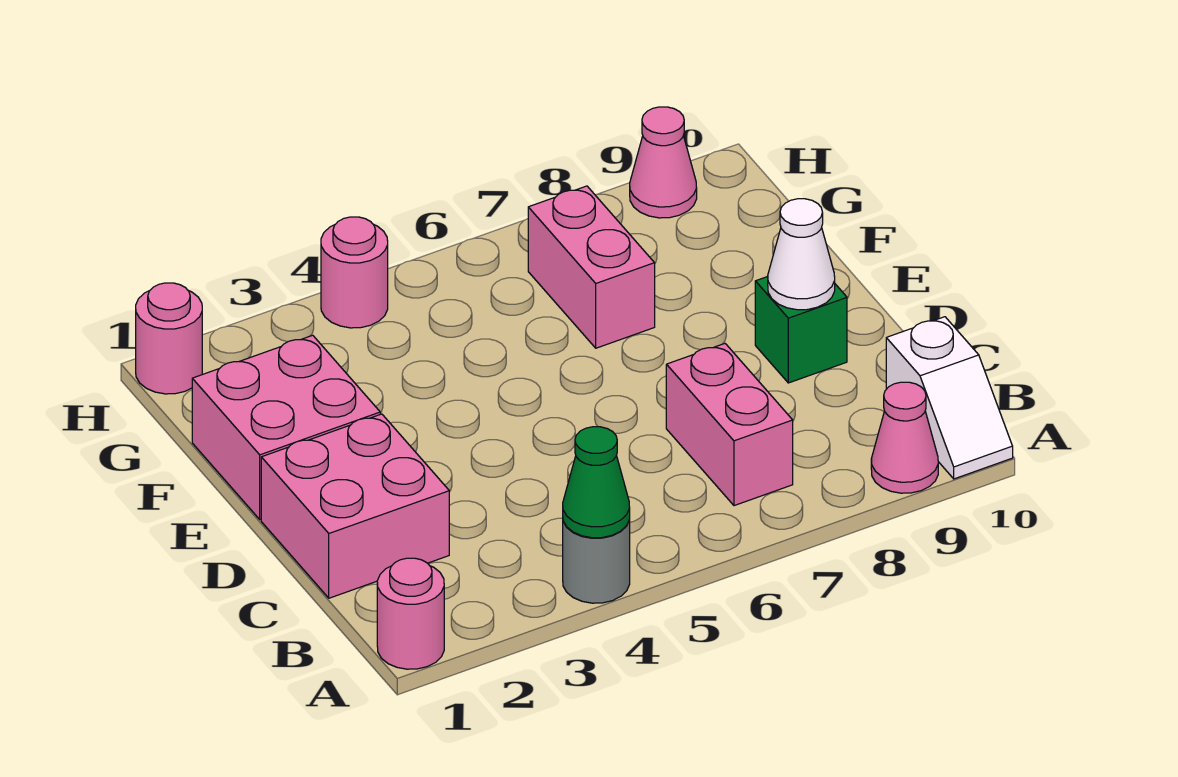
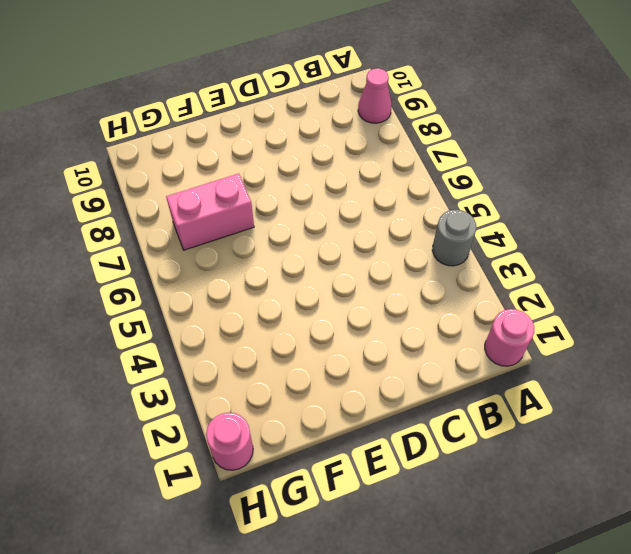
none -> white slope A10:B10 level 1 top B
none -> pink brick B7:C7 level 1
none -> pink brick C1:D2 level 1

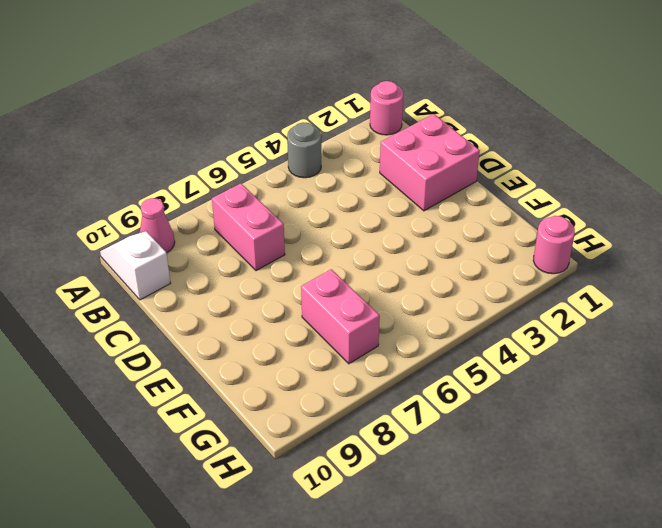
none -> green brick D9 level 1
none -> pink brick E1:F2 level 1
none -> pink round brick H4 level 1

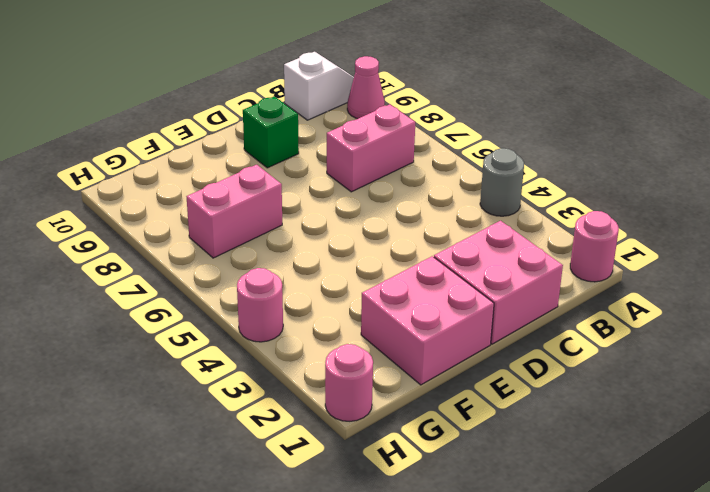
none -> pink cone H9 level 1
none -> green cone A4 level 2
none -> white cone D9 level 2

